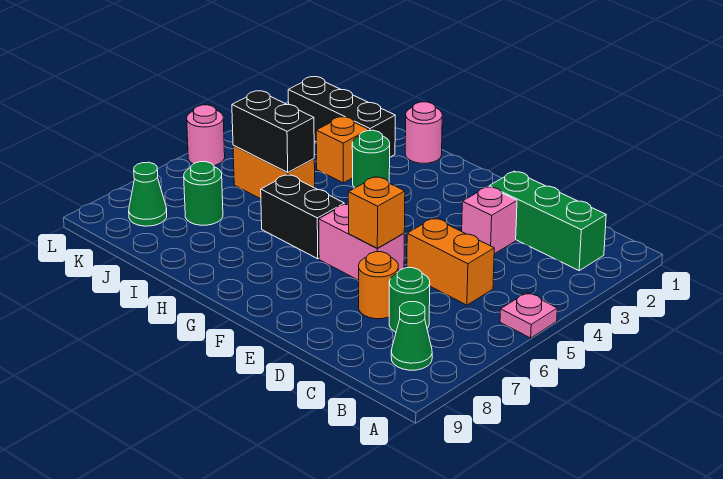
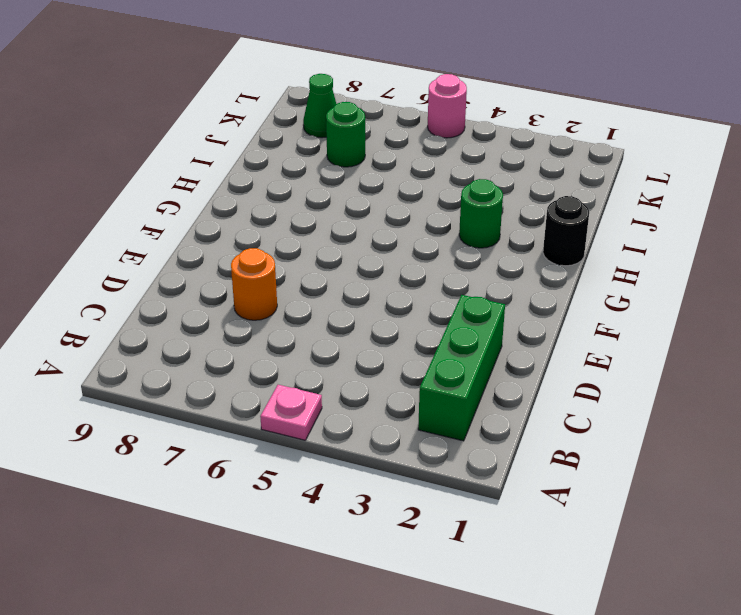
black round brick H1 level 1 -> pink round brick H1 level 1
none -> green cone B8 level 1
none -> orange brick C5:D5 level 1
none -> green round brick C7 level 1

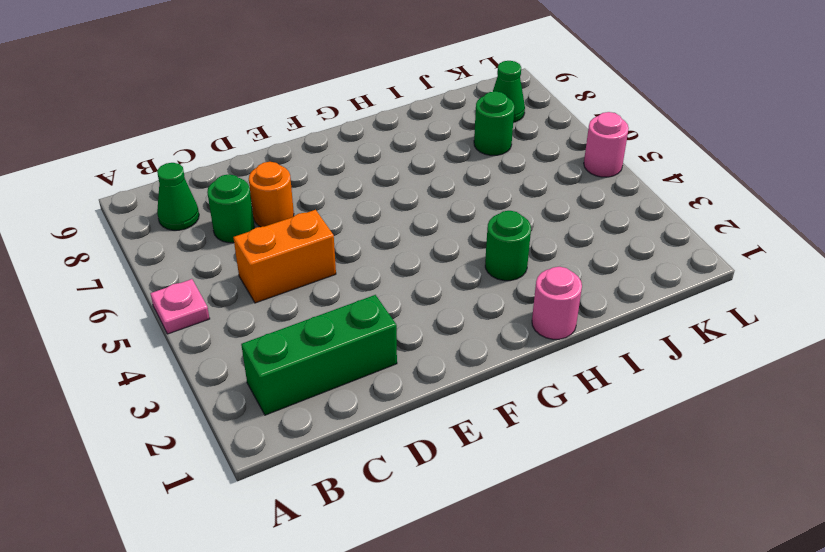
none -> pink brick D3 level 1
none -> pink brick E6:F6 level 1
none -> black brick G6:H6 level 1

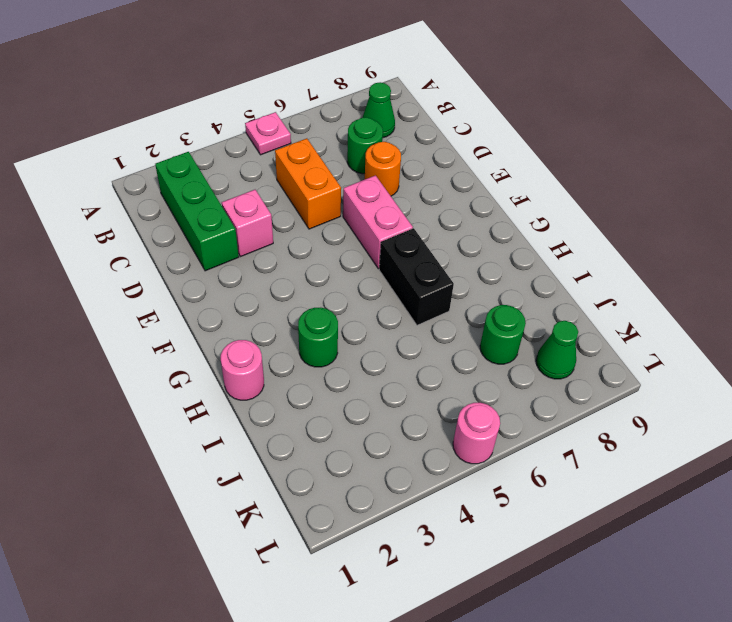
none -> black brick I2:K2 level 1
none -> orange brick I3 level 1
none -> orange brick I5:J5 level 1

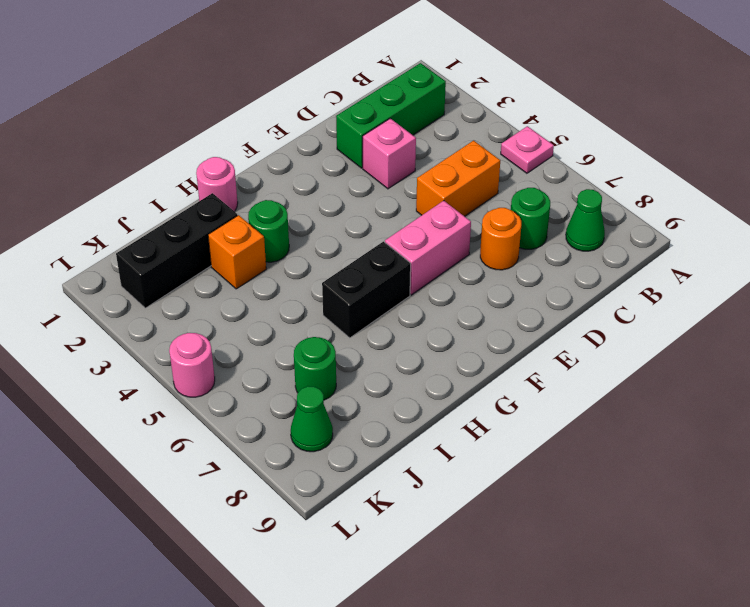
none -> orange brick I5:J5 level 1
none -> orange brick E6 level 2
none -> black brick I5:J5 level 2

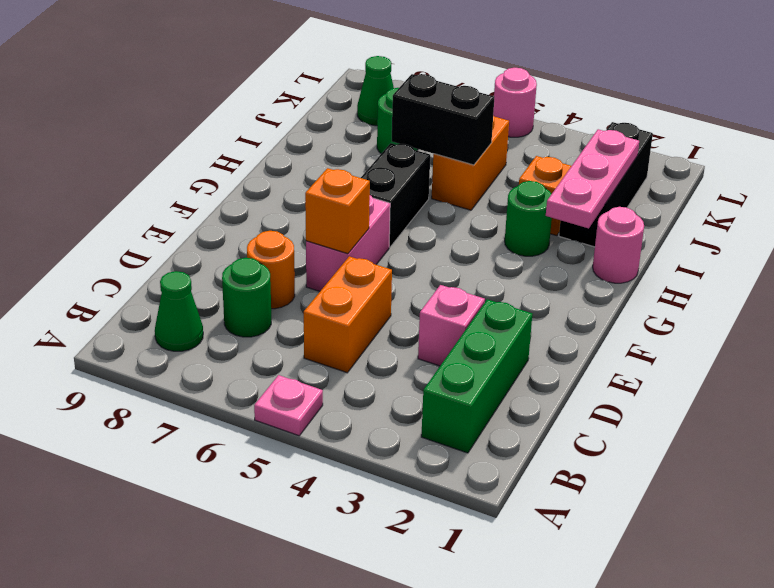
pink plate H2:J2 level 2 -> none
black brick I5:I6 level 2 -> black brick I5:J5 level 2

